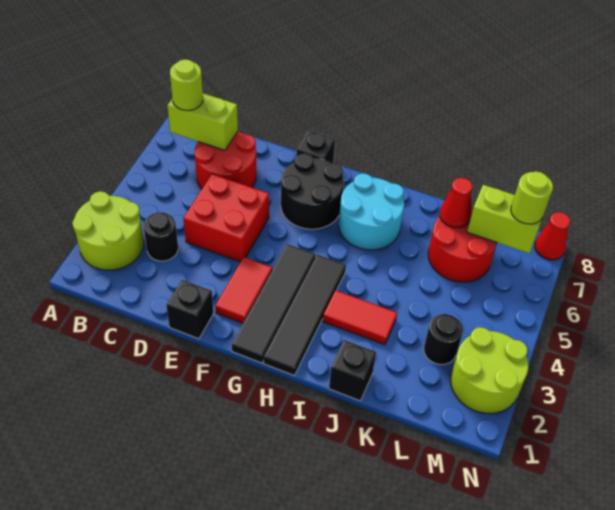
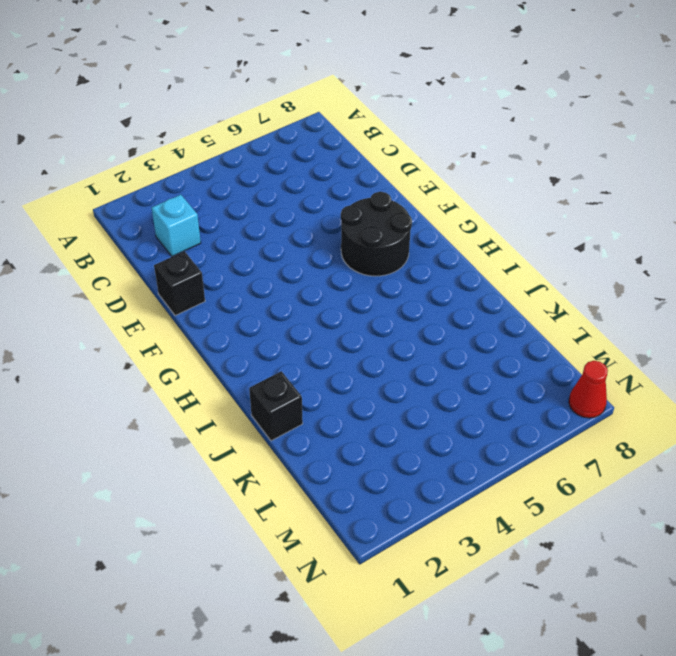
cyan brick C2 level 1 -> none
none -> lime round brick A2:B3 level 1
none -> black round brick C3 level 1
none -> red round brick C6:D7 level 1

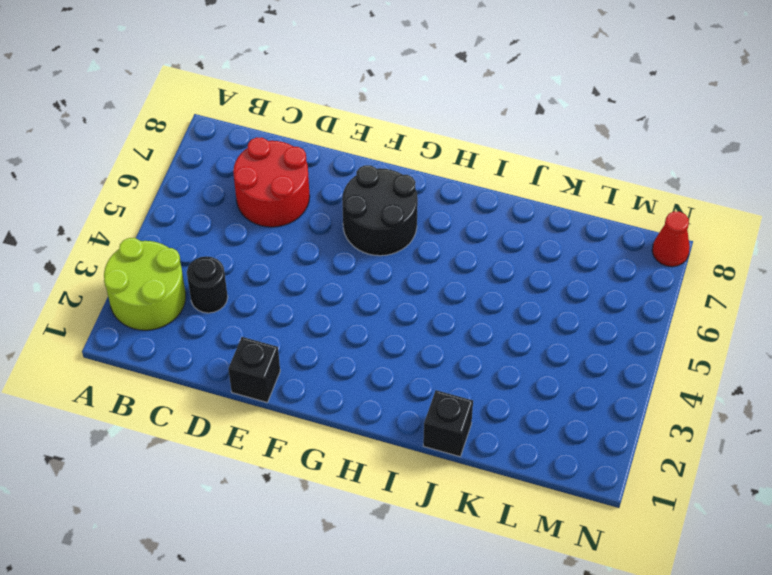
none -> red brick D4:E5 level 1
none -> red tile F2:F3 level 1
none -> black brick F8 level 1

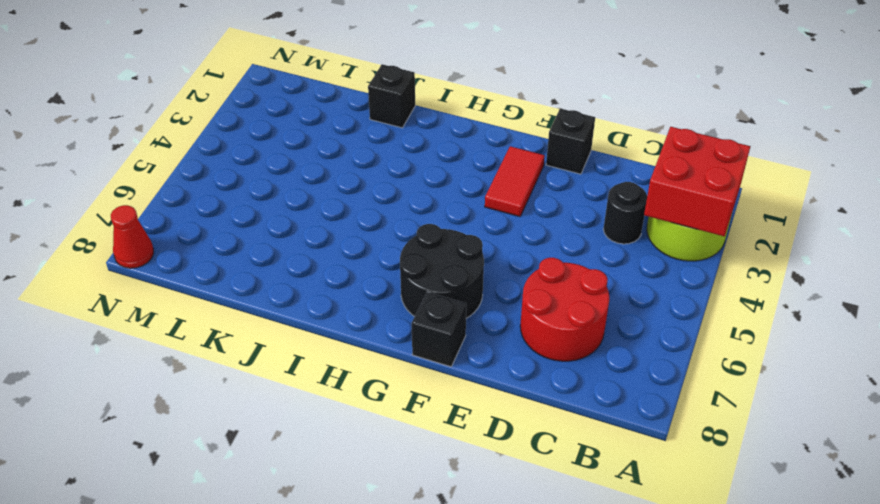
red brick A2:B3 level 2 -> red brick D4:E5 level 1
none -> black tile G1:G4 level 1
none -> black tile H1:H4 level 1
none -> cyan round brick H6:I7 level 1

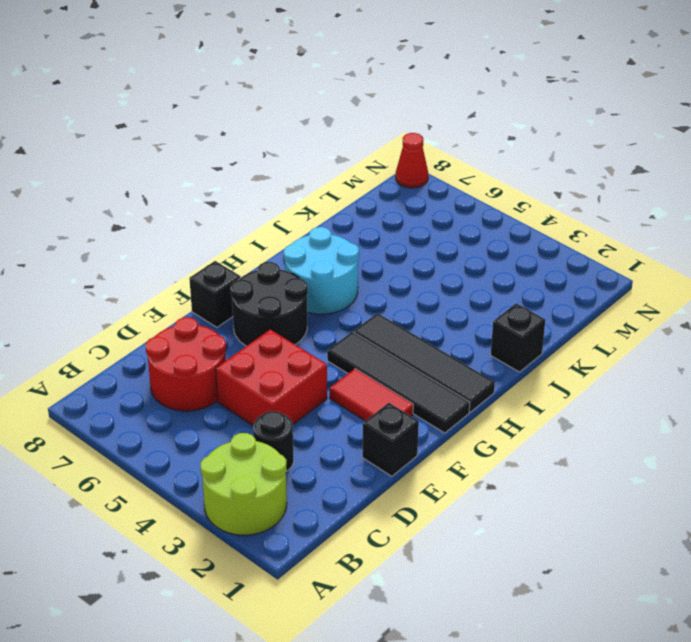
none -> red tile I3:J3 level 1
none -> red round brick K6:L7 level 1
none -> black round brick L3 level 1

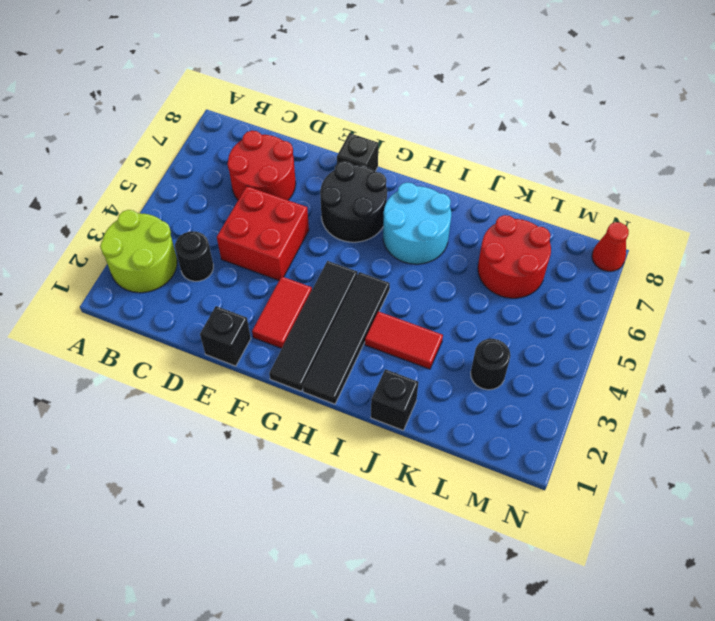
none -> lime round brick M2:N3 level 1
none -> lime brick B7:C7 level 2
none -> red cone K7 level 2

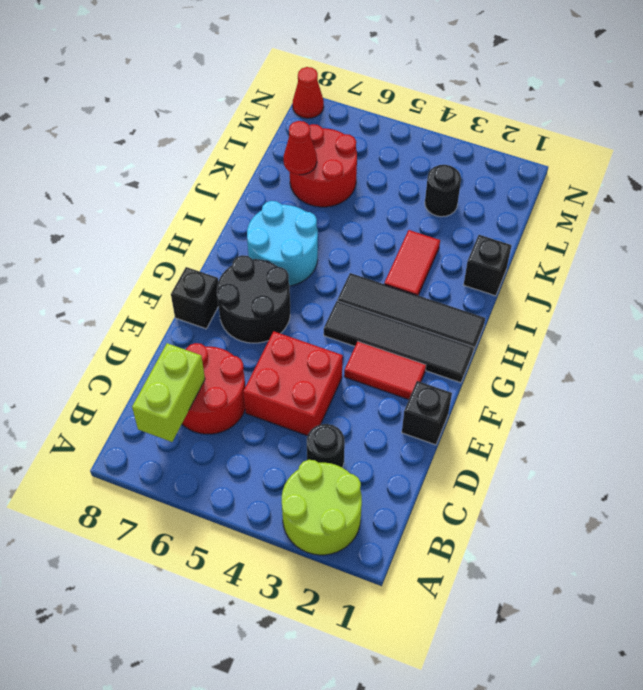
none -> lime round brick M2:N3 level 1
none -> lime brick L7:M7 level 2
none -> lime round brick B7 level 3

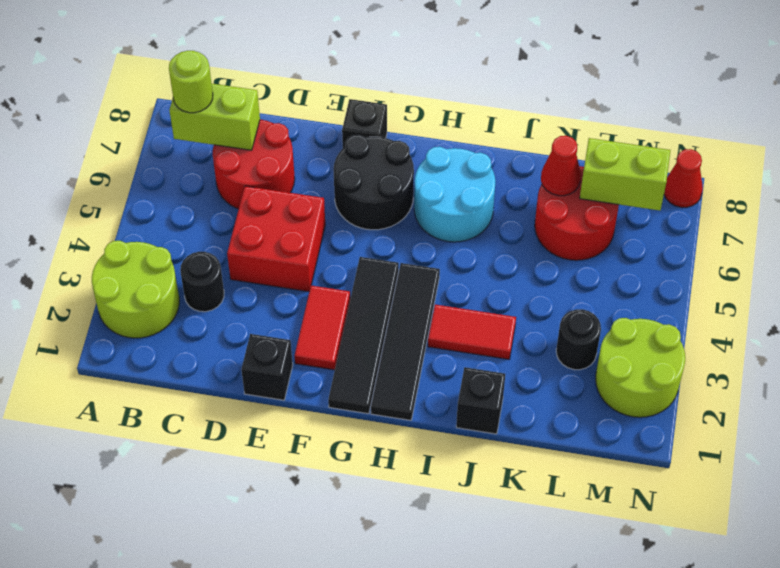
none -> lime round brick M7 level 3

